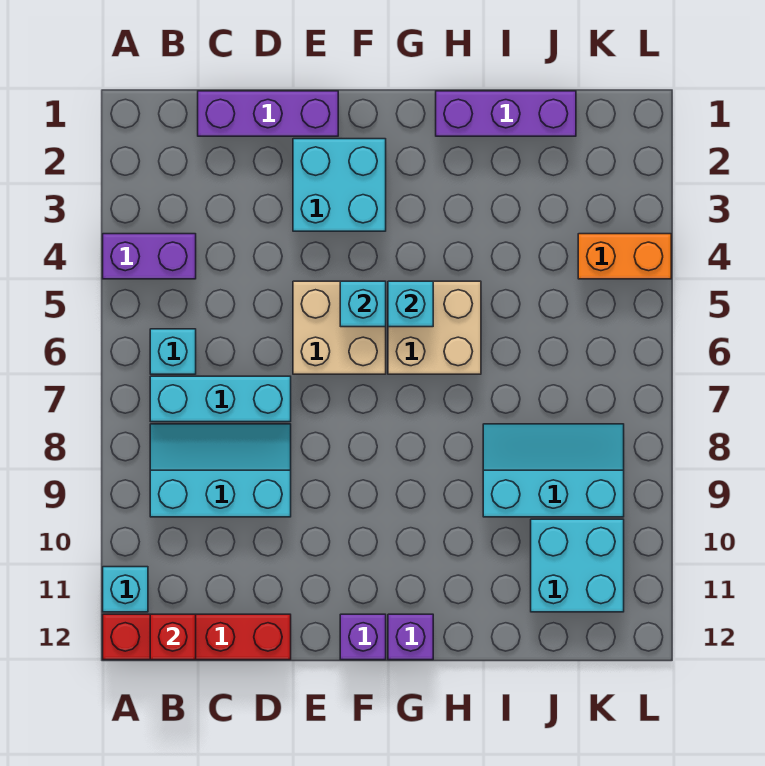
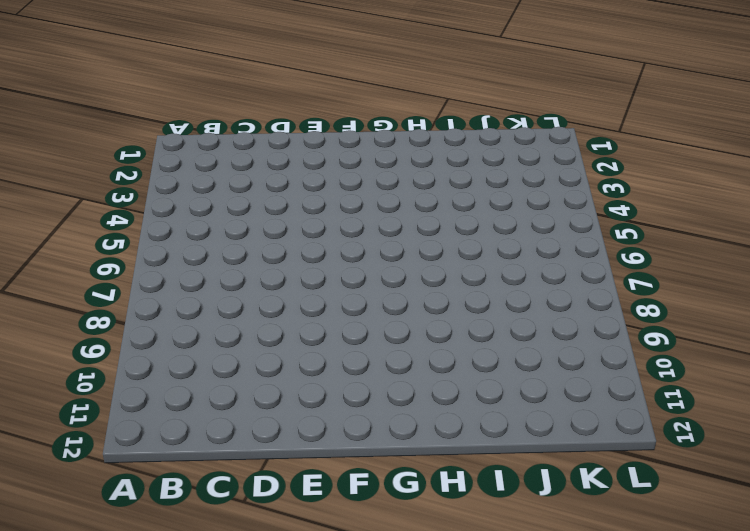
none -> purple brick A4:B4 level 1
none -> cyan brick A11 level 1
none -> red brick A12:D12 level 1

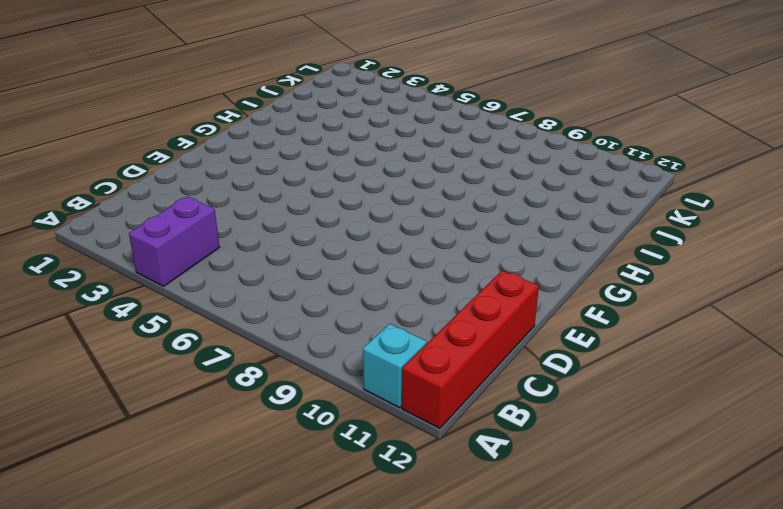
none -> cyan brick B6 level 1
none -> cyan brick B7:D7 level 1
none -> cyan slope B8:D9 level 1 top 9

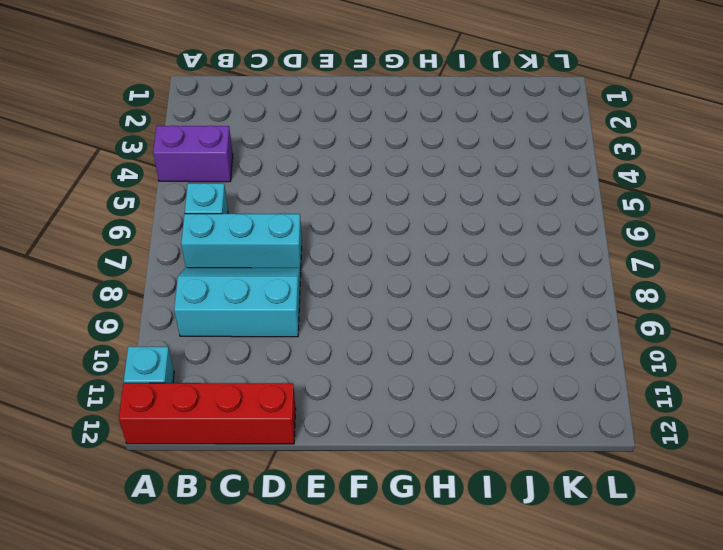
none -> purple brick C1:E1 level 1
none -> cyan brick E2:F3 level 1
none -> tan brick E5:F6 level 1

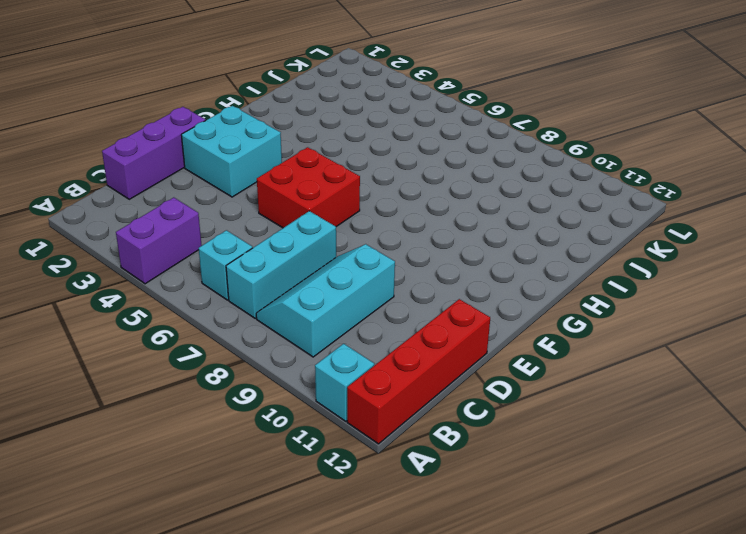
red brick E5:F6 level 1 -> tan brick E5:F6 level 1
none -> purple brick F12 level 1
none -> tan brick G5:H6 level 1
none -> purple brick G12 level 1

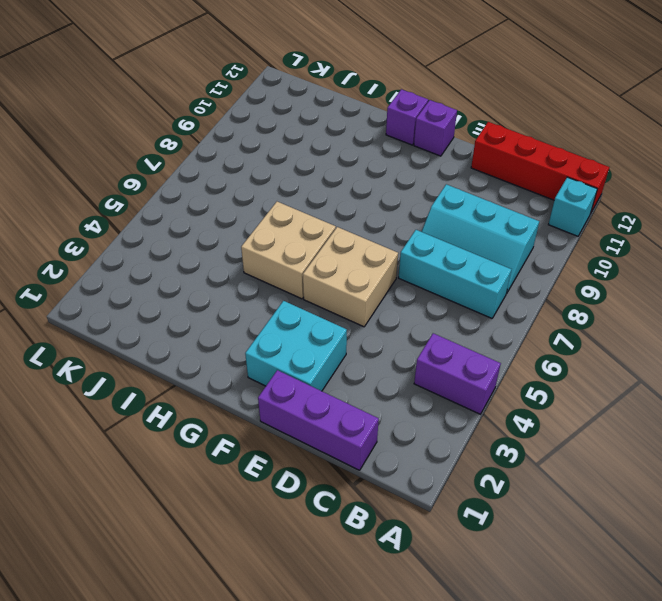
none -> cyan brick B6 level 1
none -> purple brick H1:J1 level 1
none -> cyan slope I8:K9 level 1 top 9

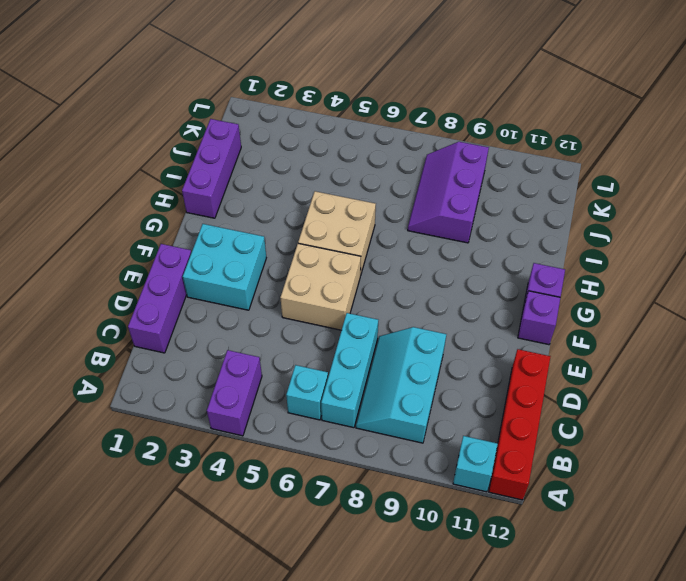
purple slope I8:K9 level 1 top 9 -> cyan slope I8:K9 level 1 top 9
none -> cyan brick J10:K11 level 1
none -> orange brick K4:L4 level 1
none -> red brick B12 level 2

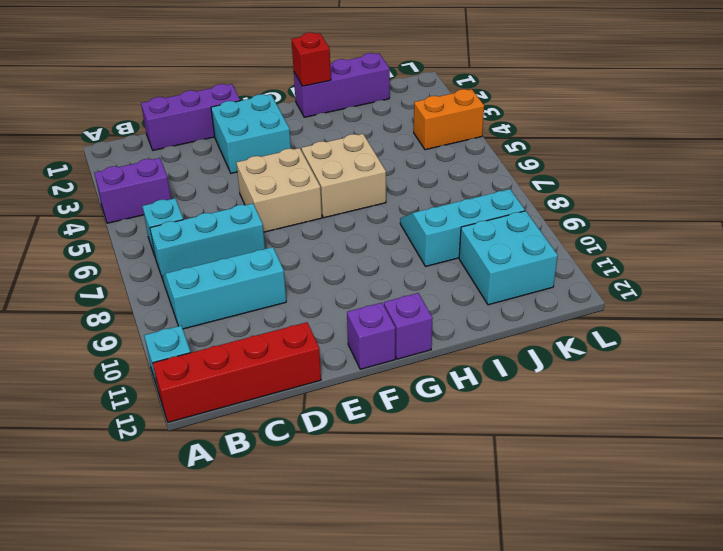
red brick H1 level 2 -> red brick B12 level 2
none -> cyan brick F5 level 2
none -> cyan brick G5 level 2

